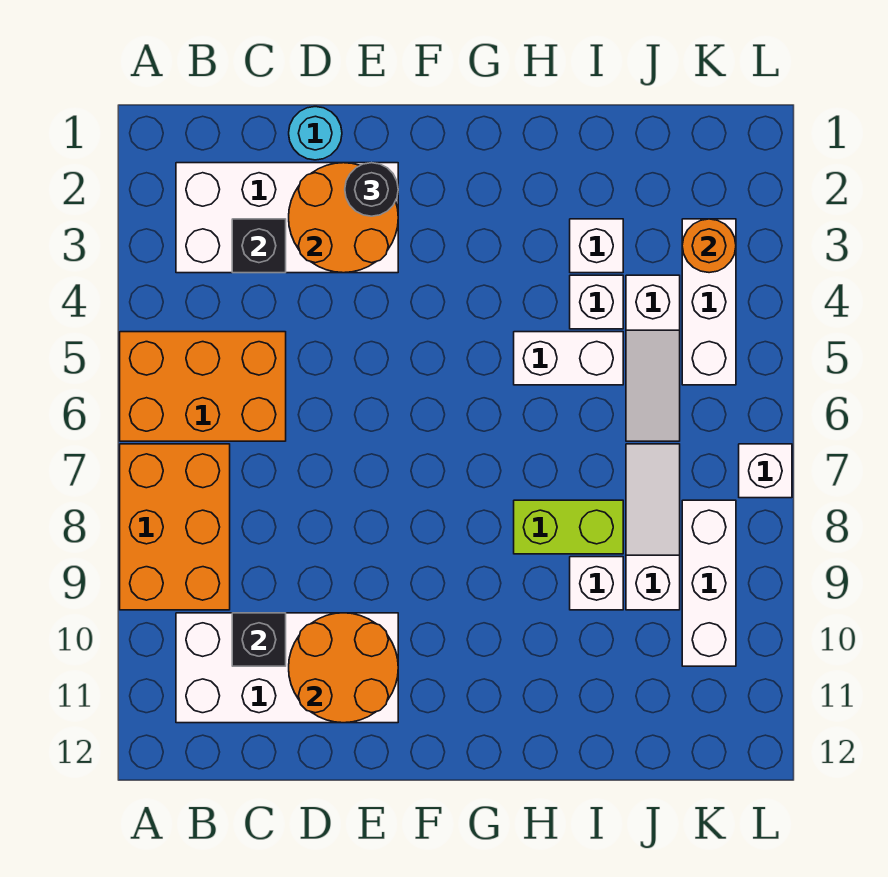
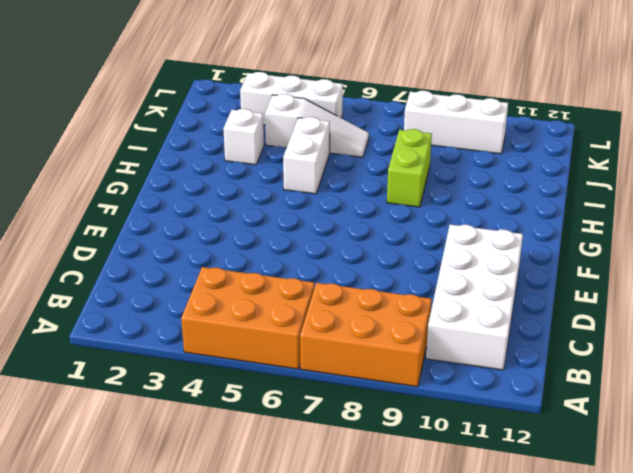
orange brick A4:B6 level 1 -> orange brick A5:C6 level 1
none -> white brick B2:E3 level 1
none -> cyan round brick D1 level 1
none -> white brick I4 level 1

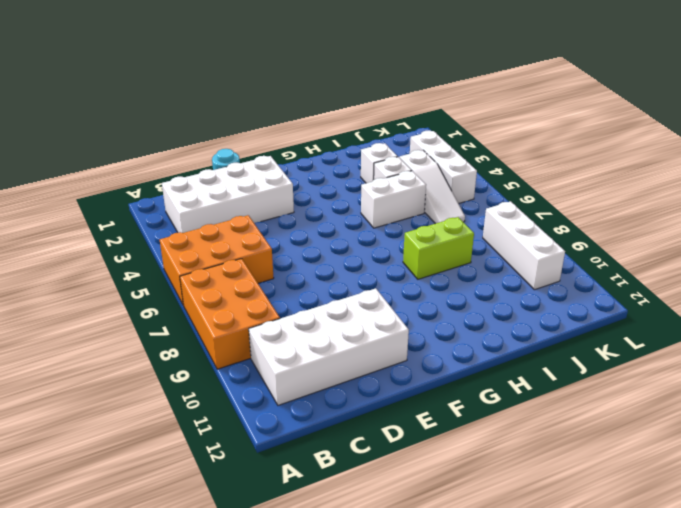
none -> white brick I9 level 1
none -> white slope J7:J9 level 1 top 9
none -> white brick L7 level 1

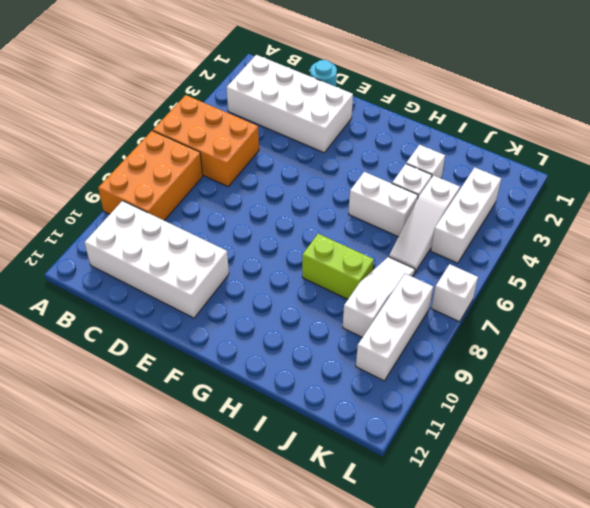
none -> white brick I9 level 1
none -> black brick C3 level 2
none -> black brick C10 level 2

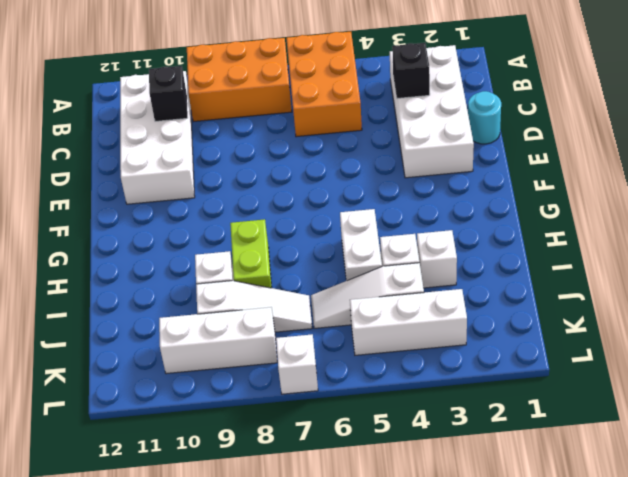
none -> orange round brick D2:E3 level 2
none -> orange round brick D10:E11 level 2
none -> orange round brick K3 level 2

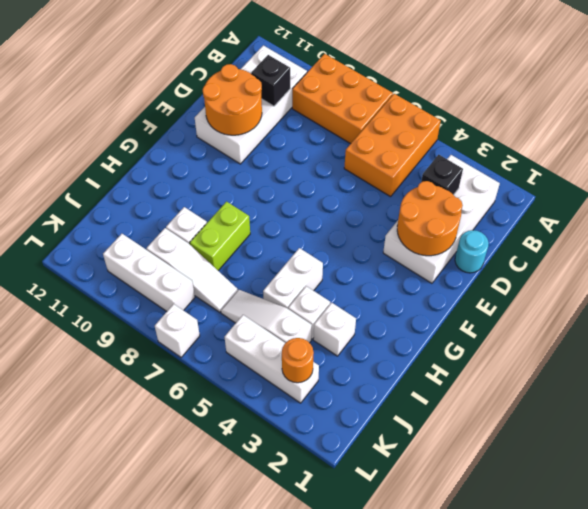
none -> black round brick E2 level 3

